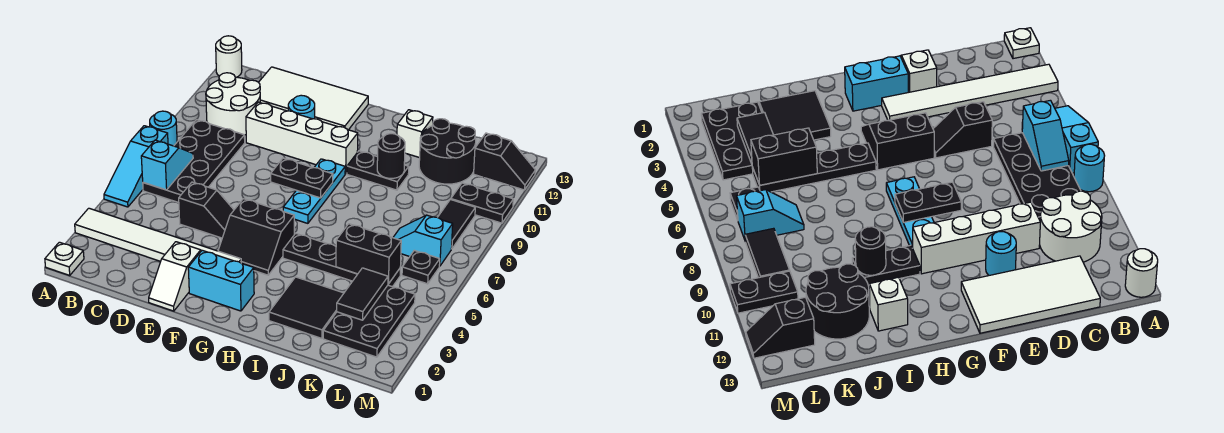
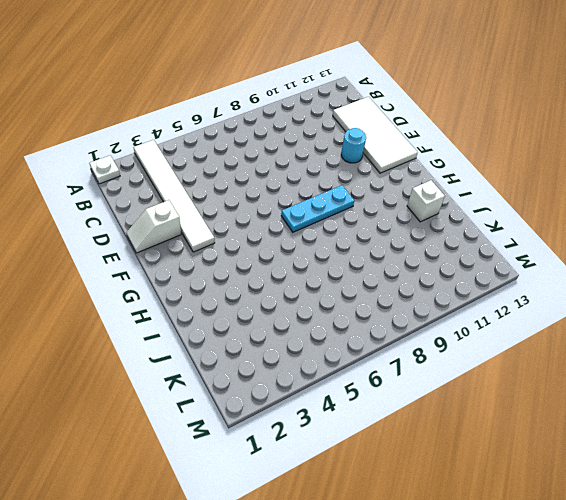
none -> cyan slope A5:A7 level 1 top 7
none -> cyan round brick A8 level 1
none -> white round brick A13 level 1
none -> black plate B6:C9 level 1

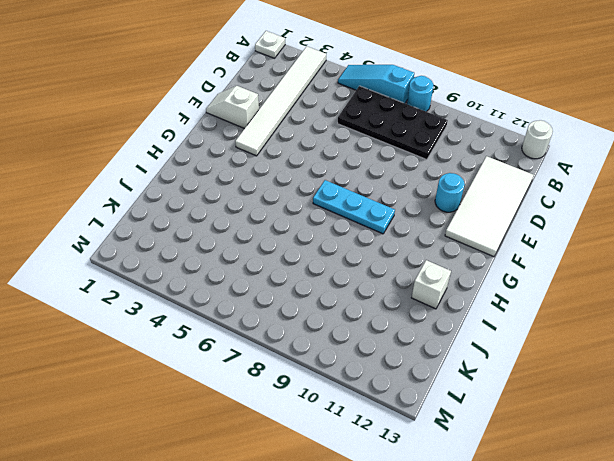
none -> white round brick B10:C11 level 1
none -> black slope D5:E5 level 1 top D
none -> white brick D10:G10 level 1
none -> cyan brick F2:G2 level 1

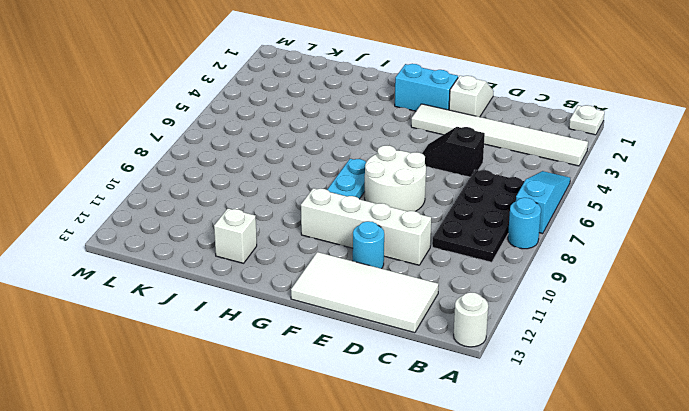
white round brick E7:F8 level 1 -> white round brick B10:C11 level 1
none -> black slope F4:G5 level 1 top 5
none -> black plate H5:K5 level 1
none -> black plate H10:I10 level 1
none -> black tile I2:J3 level 1

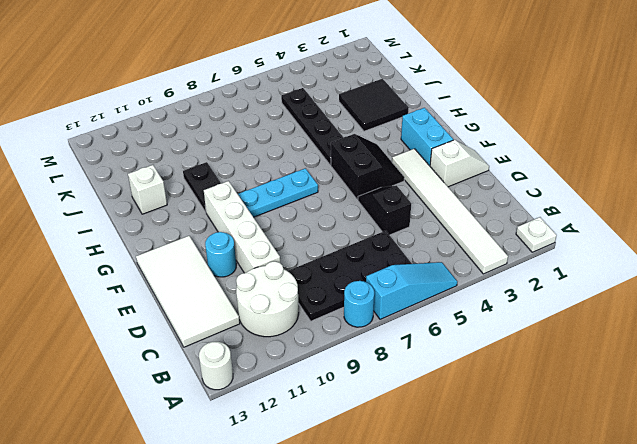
none -> black round brick J11:K12 level 1
none -> black plate K2:L4 level 1
none -> cyan slope K7:L7 level 1 top L
none -> black plate L6 level 1

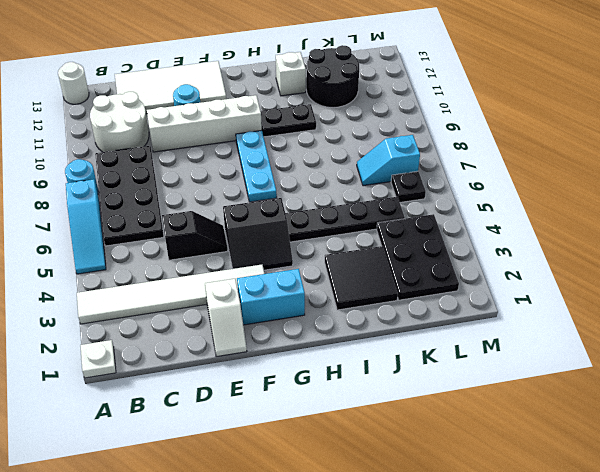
none -> black tile L8:L9 level 1
none -> black plate L10:M10 level 1
none -> black slope L12:M12 level 1 top L
none -> cyan slope B6:B7 level 2 top 6

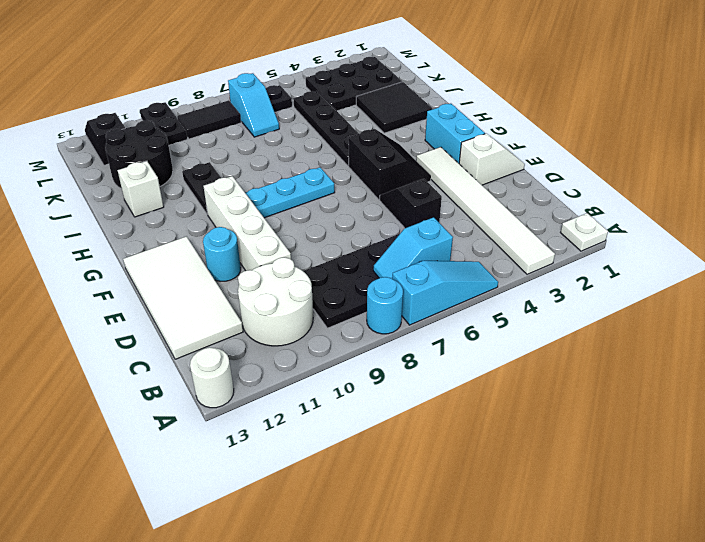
none -> black plate F8:G8 level 2
none -> black round brick I10 level 2
none -> black brick J5:K5 level 2
none -> black tile K3:K4 level 2

